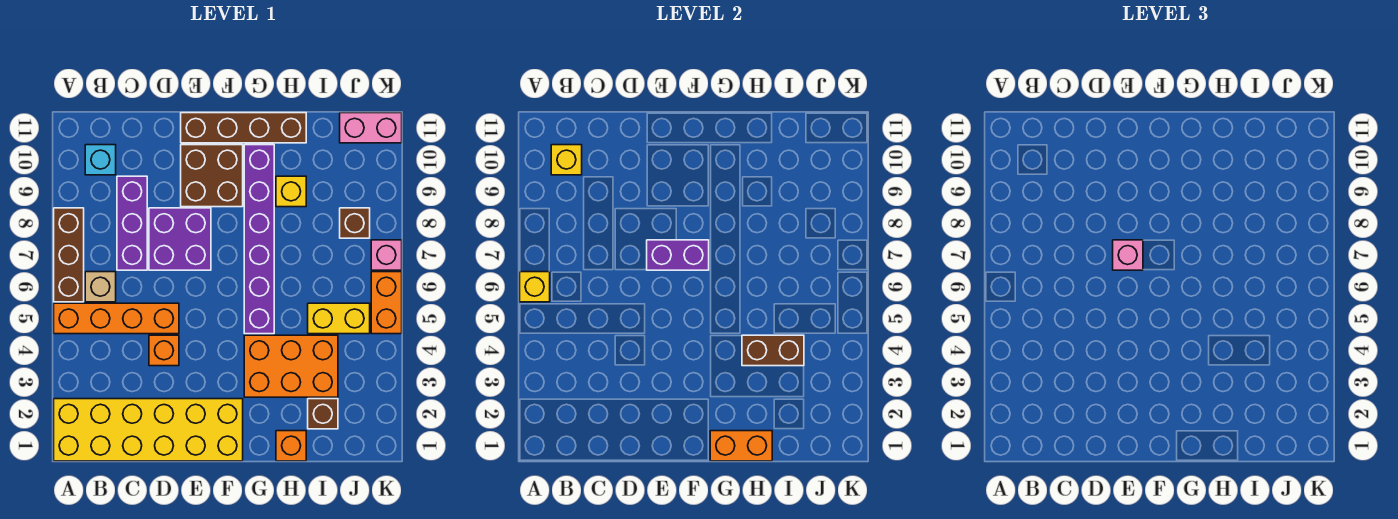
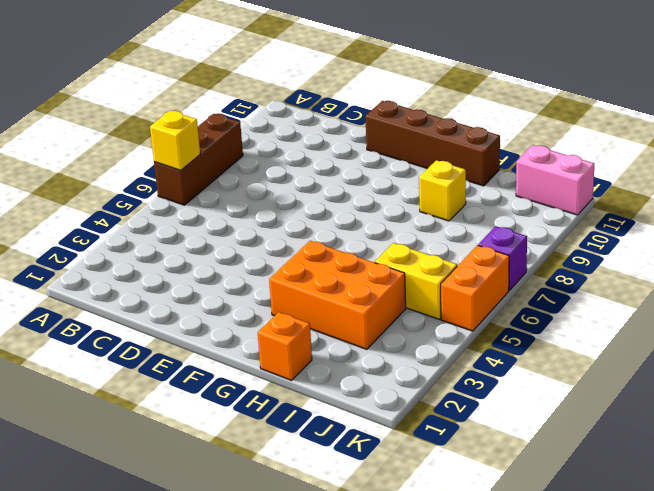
purple brick K7 level 1 -> pink brick K7 level 1
none -> yellow brick A1:F2 level 1
none -> orange brick A5:D5 level 1
none -> tan brick B6 level 1

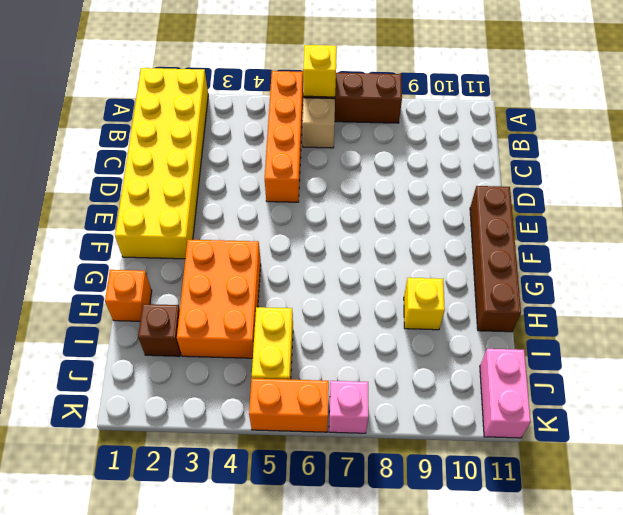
none -> cyan brick B10 level 1
none -> purple brick C7:C9 level 1
none -> orange brick D4 level 1

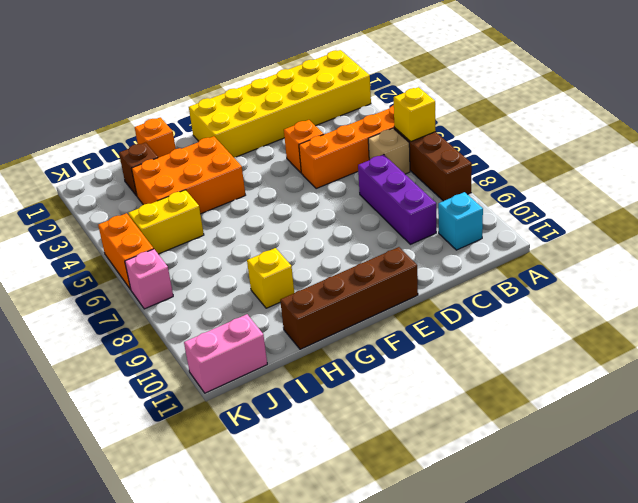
none -> purple brick D7:E8 level 1
none -> brown brick E9:F10 level 1
none -> purple brick G5:G10 level 1

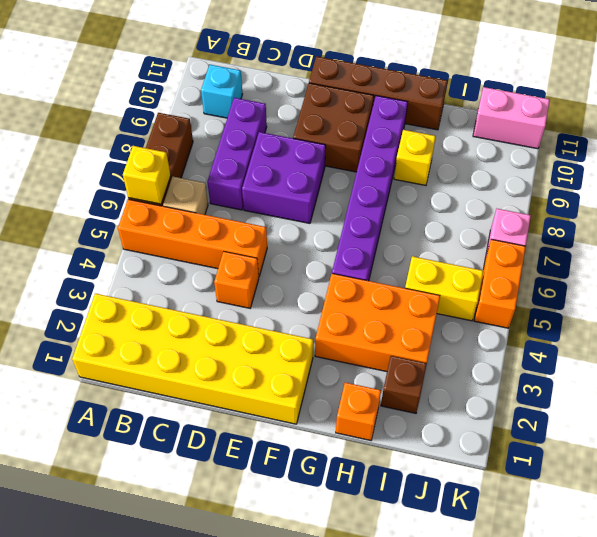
none -> brown brick J8 level 1
none -> yellow brick B10 level 2
none -> purple brick E7:F7 level 2

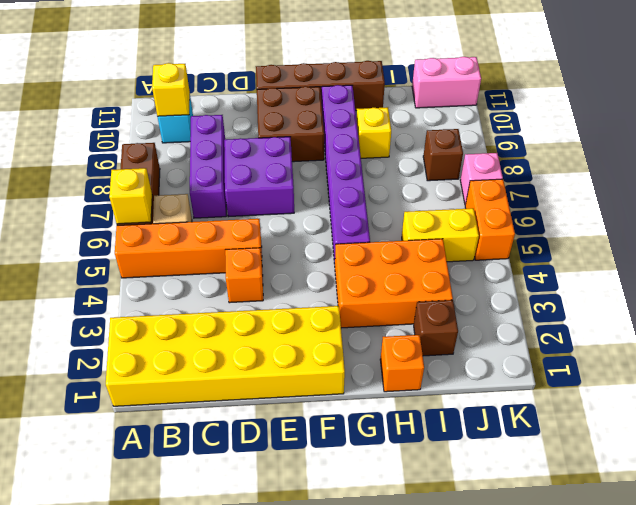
none -> purple brick E7:F7 level 2
none -> orange brick G1:H1 level 2
none -> brown brick H4:I4 level 2

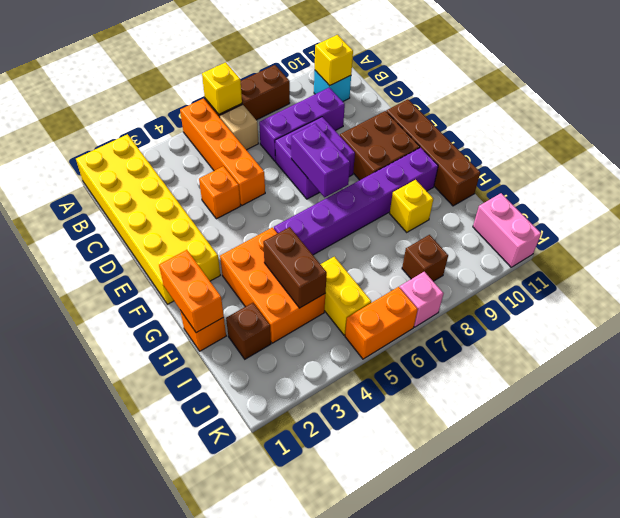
none -> pink brick E7 level 3

